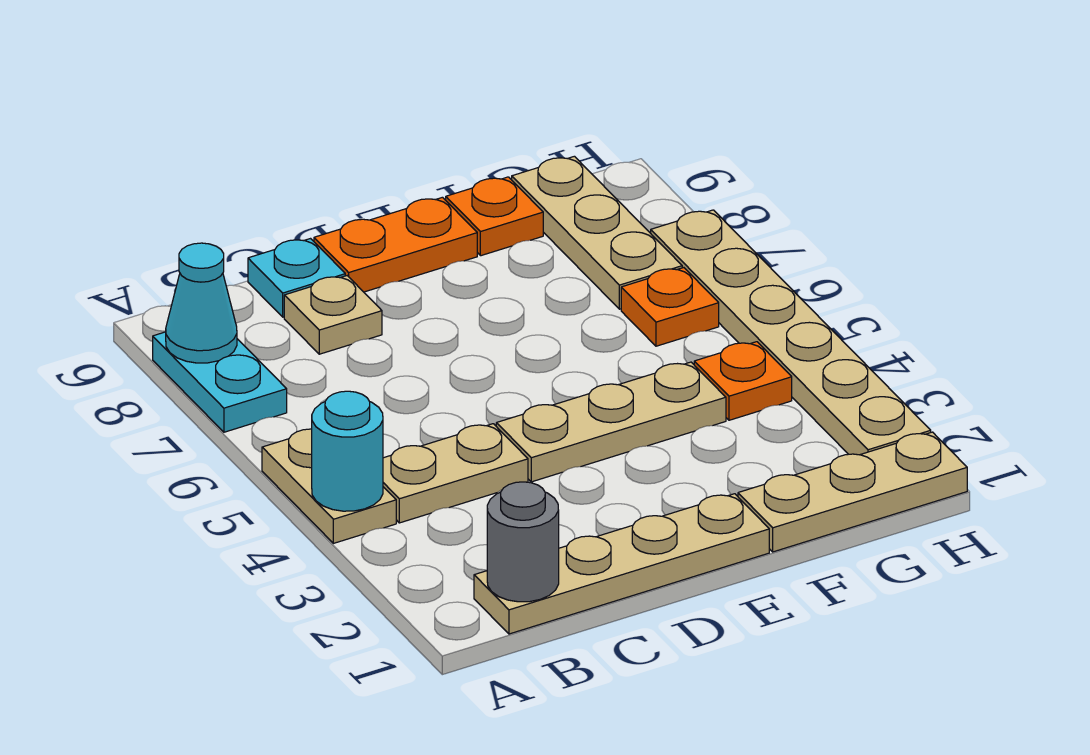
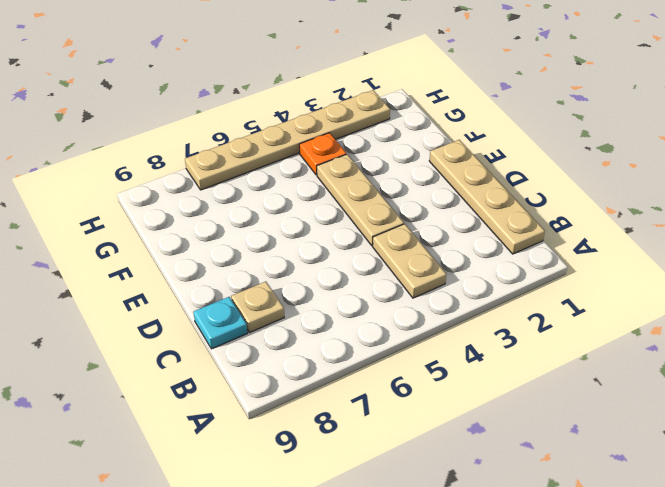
none -> tan plate A4:A5 level 1
none -> cyan plate A7:A8 level 1
none -> orange plate D9:E9 level 1

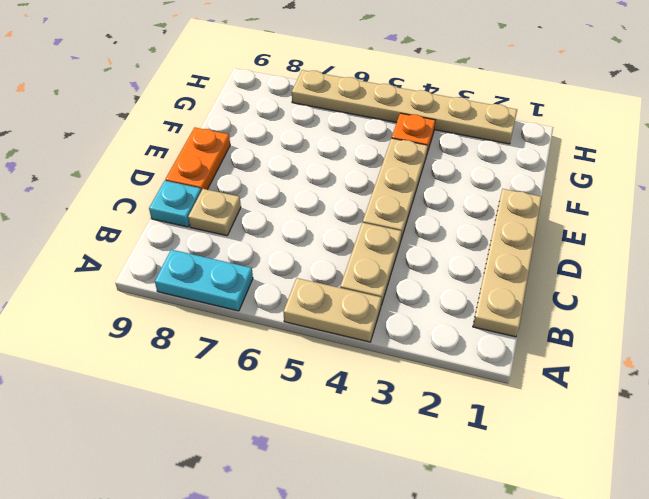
none -> tan plate F1:H1 level 1
none -> orange plate F9 level 1
none -> orange plate G6 level 1

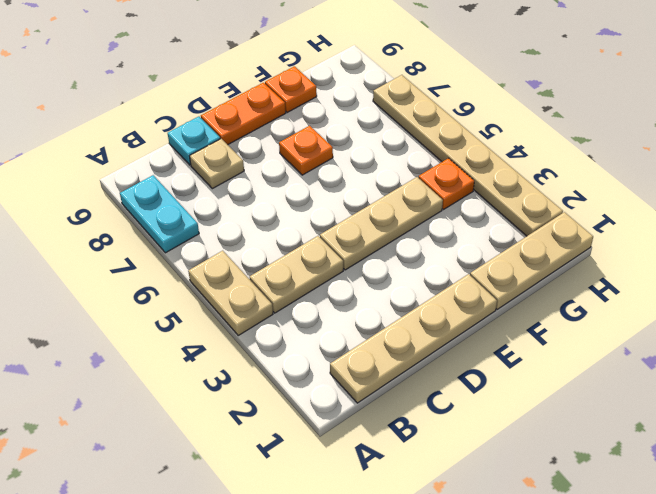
orange plate E7 level 1 -> orange plate G6 level 1
none -> tan plate G7:G9 level 1
none -> cyan round brick A4 level 2
none -> cyan cone A8 level 2

